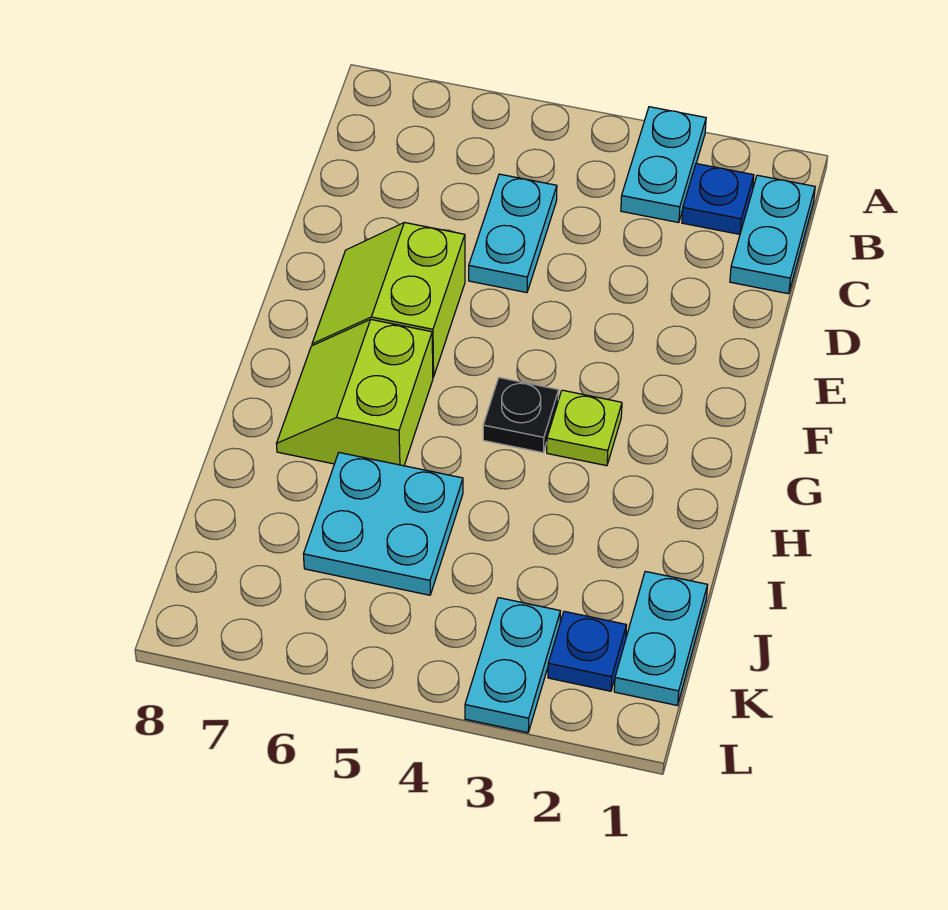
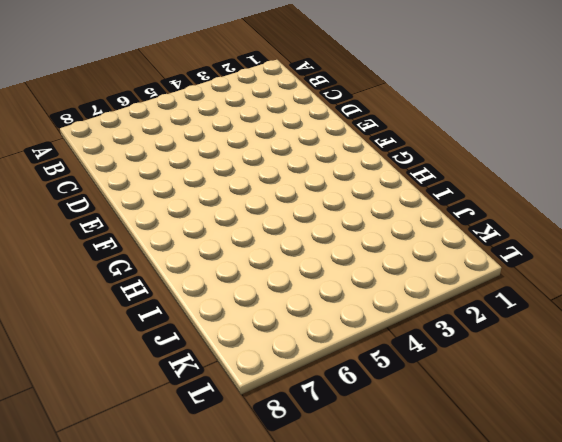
none -> cyan plate A3:B3 level 1
none -> cyan plate B1:C1 level 1
none -> blue plate B2 level 1

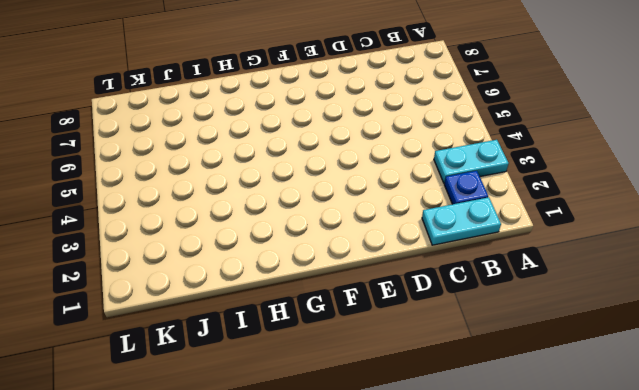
none -> cyan plate C5:D5 level 1
none -> lime slope E6:F7 level 1 top 6
none -> lime plate G3 level 1

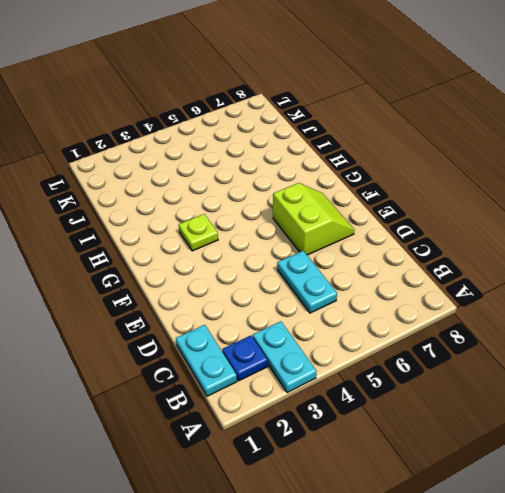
none -> black plate G4 level 1
none -> lime slope G6:H7 level 1 top 6
none -> cyan plate I5:J6 level 1

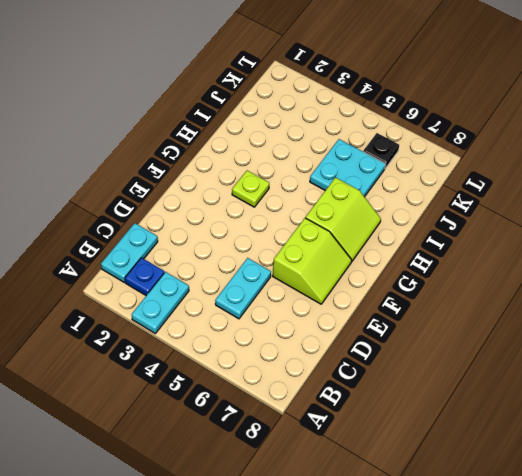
black plate K6 level 1 -> black plate G4 level 1
none -> cyan plate J1:K1 level 1
none -> blue plate K2 level 1
none -> cyan plate K3:L3 level 1

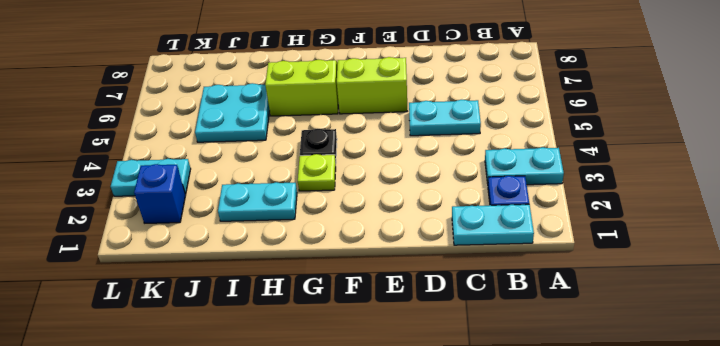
cyan plate H2:I2 level 1 -> cyan plate J1:K1 level 1
blue brick K2 level 1 -> blue plate K2 level 1

